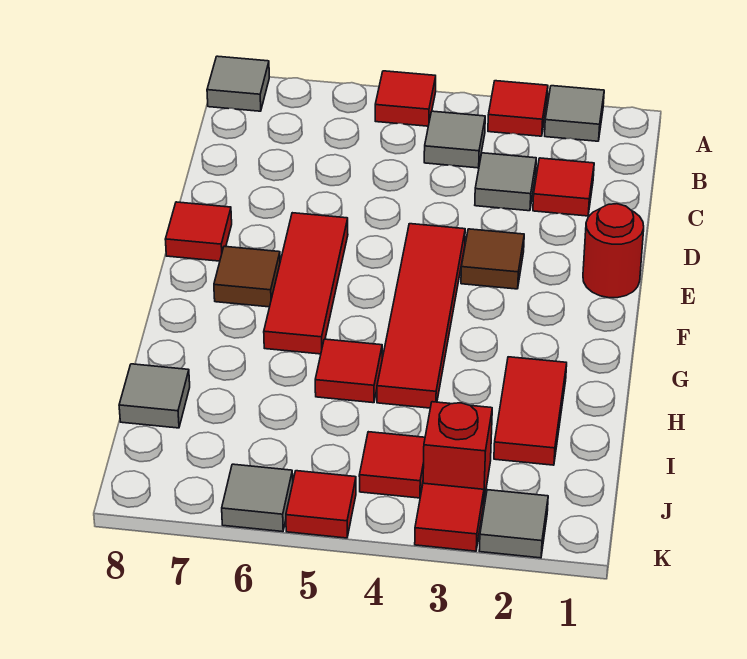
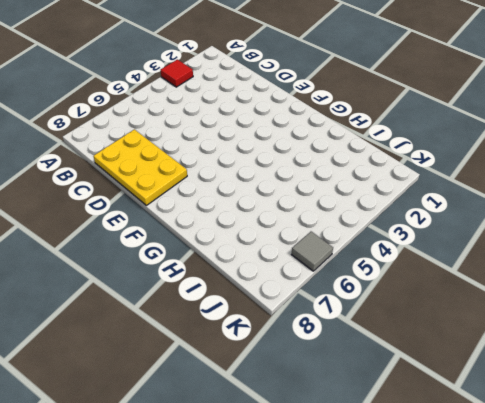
yellow plate C7:E8 level 1 -> red tile E8 level 1
none -> grey tile A2 level 1
none -> red tile A5 level 1
none -> grey tile A8 level 1

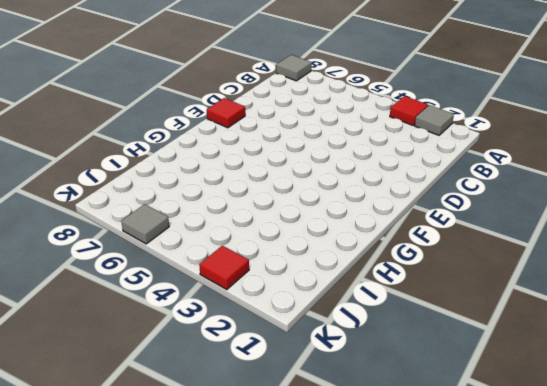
none -> red tile A5 level 1
none -> grey tile B4 level 1
none -> red tile C2 level 1

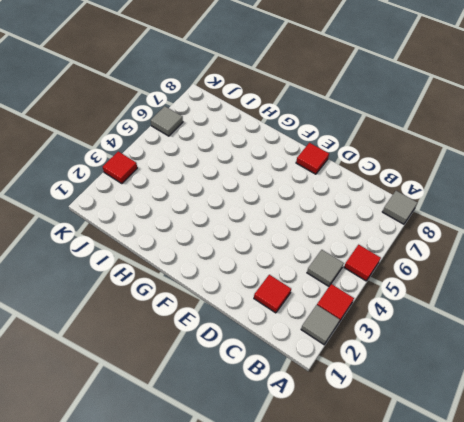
none -> grey tile C3 level 1
none -> red round brick E1 level 1
none -> brown tile E3 level 1

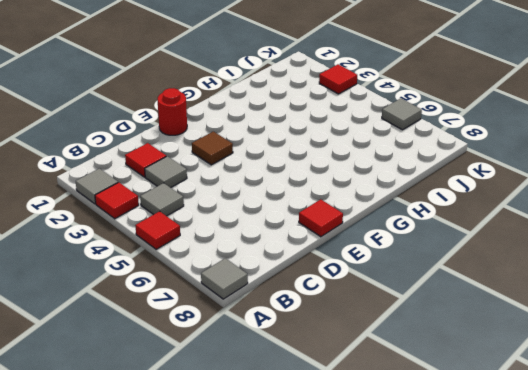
none -> red tile E4:H4 level 1
none -> red tile E6:G6 level 1
none -> brown tile F7 level 1

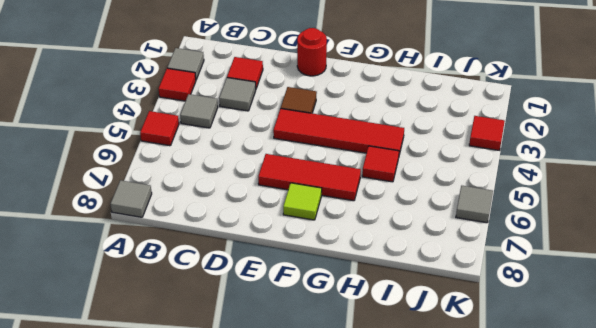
lime tile F7 level 1 -> brown tile F7 level 1
none -> red tile E8 level 1
none -> red tile H2:I2 level 1
none -> grey tile I8 level 1

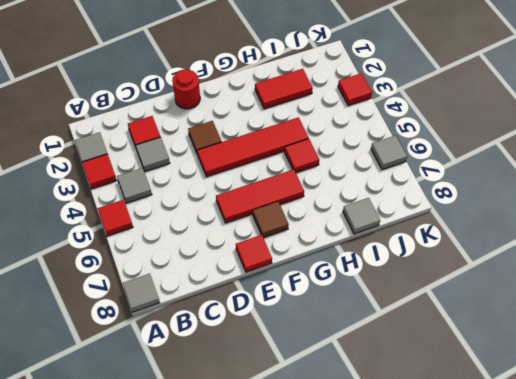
none -> red brick J3 level 1
none -> red tile J4 level 1
none -> grey tile K2 level 1

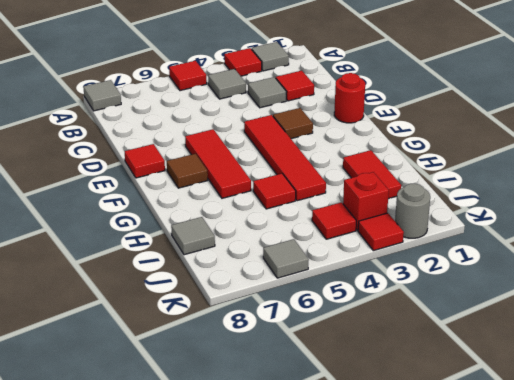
grey round brick K2 level 1 -> grey tile K2 level 1
none -> red tile K5 level 1

